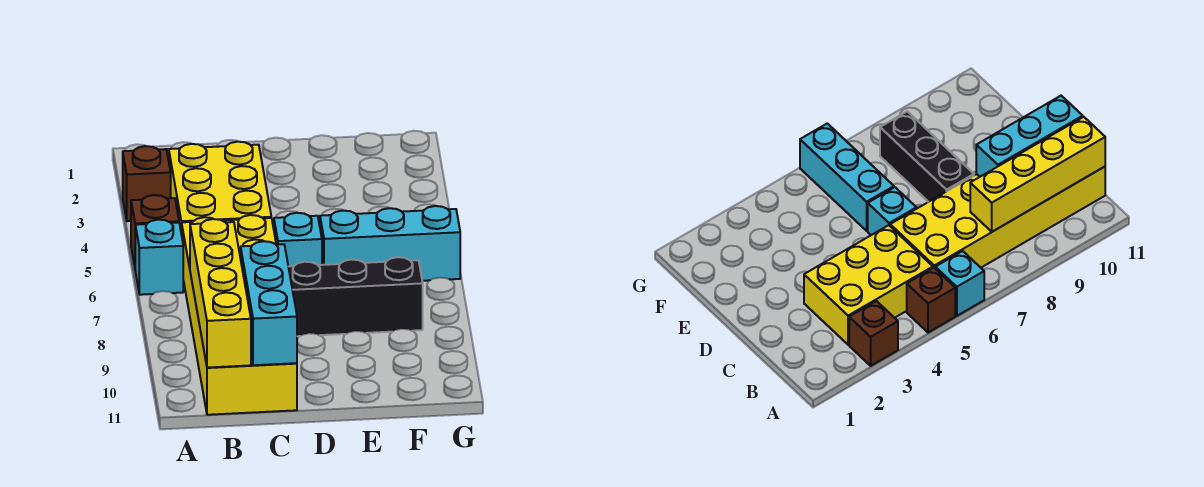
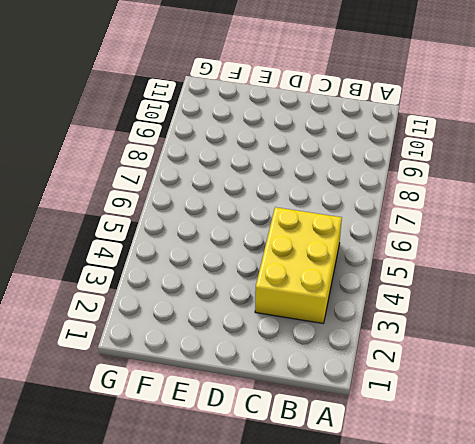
none -> brown brick A3 level 1
none -> brown brick A5 level 1

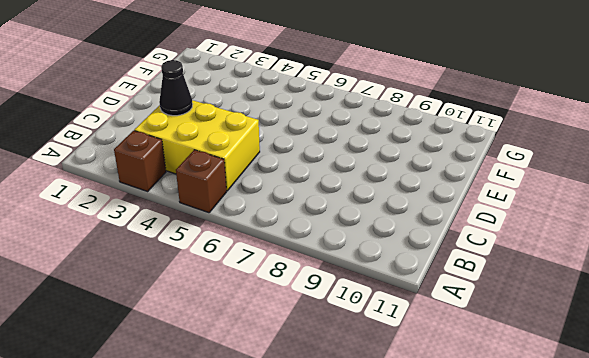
black cone C3 level 2 -> none
none -> cyan brick A6 level 1
none -> yellow brick B6:C11 level 1

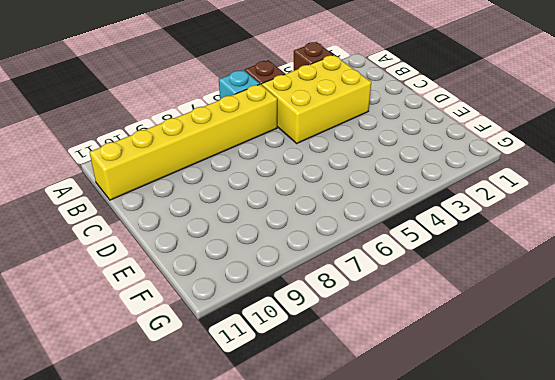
yellow brick B6:B11 level 1 -> yellow brick B6:C11 level 1
none -> cyan brick D6 level 1
none -> black brick D8:F8 level 1

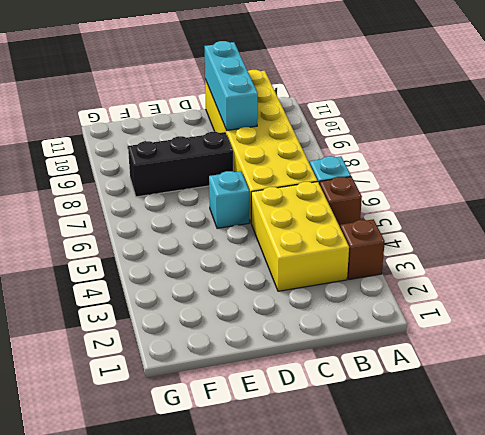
none -> cyan brick E6:G6 level 1
none -> yellow brick B8:B11 level 2

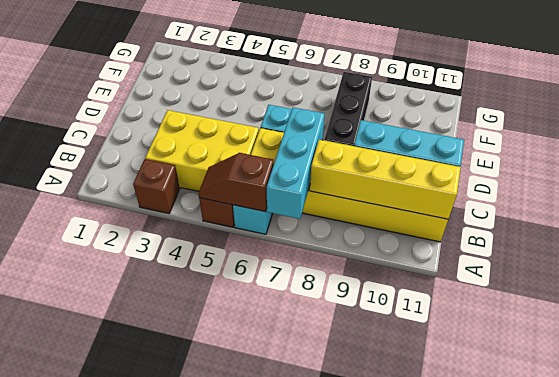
brown slope A5:A6 level 2 top 6 -> none
cyan brick A7:C7 level 2 -> cyan brick E6:G6 level 1

